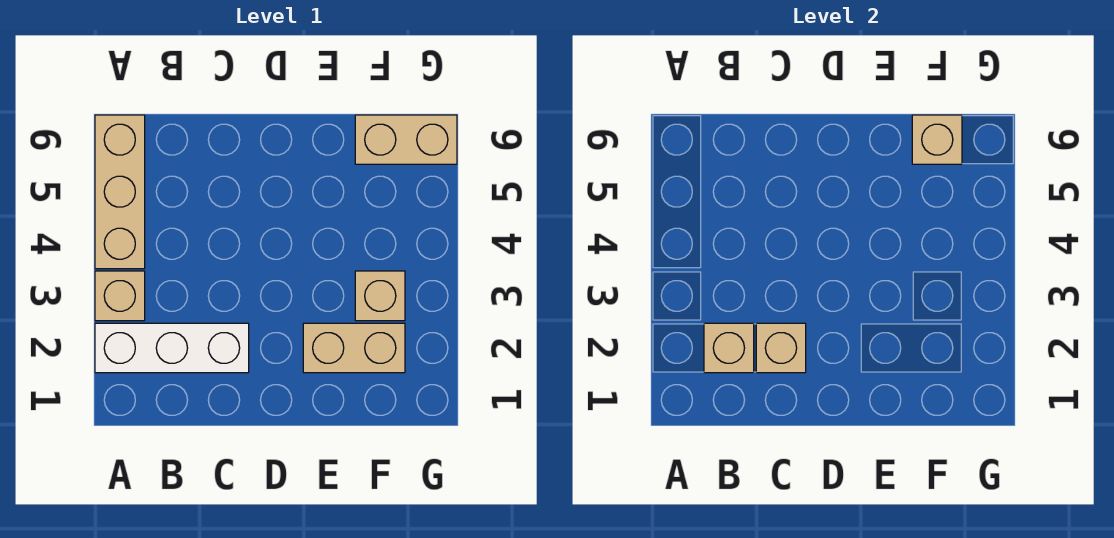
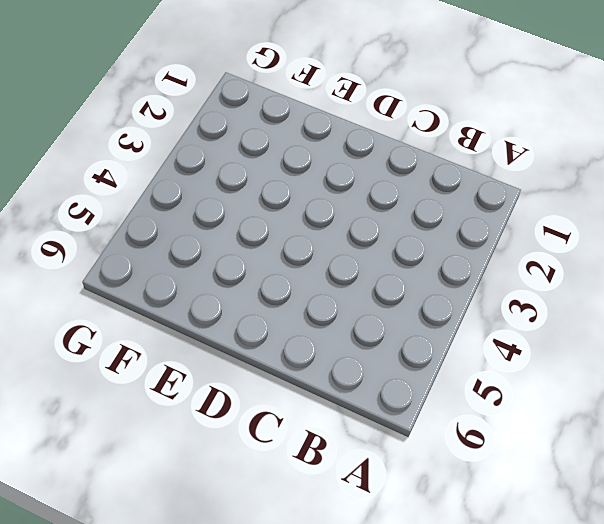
none -> white brick A2:C2 level 1
none -> tan brick A3 level 1

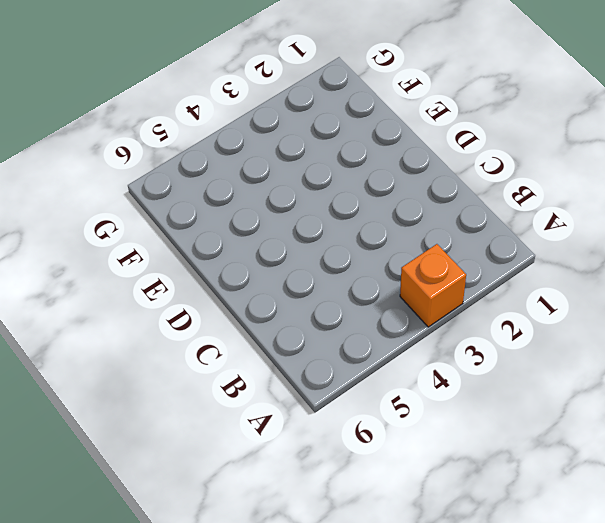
orange brick A3 level 1 -> tan brick A3 level 1
none -> white brick A2:C2 level 1
none -> tan brick A4:A6 level 1

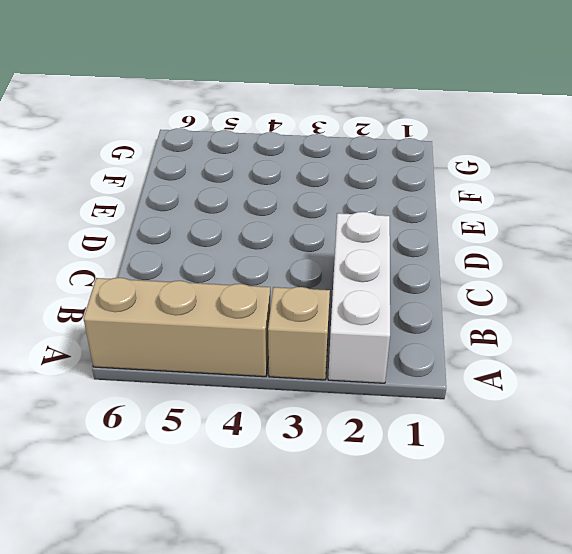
none -> tan brick E2:F2 level 1
none -> tan brick F3 level 1

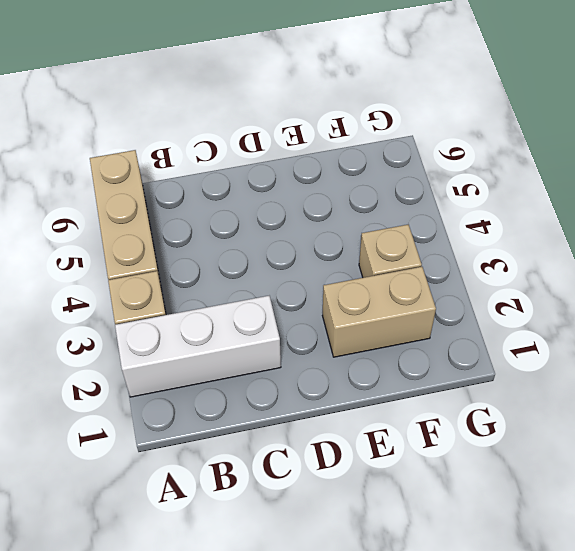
none -> tan brick F6:G6 level 1
none -> tan brick B2 level 2

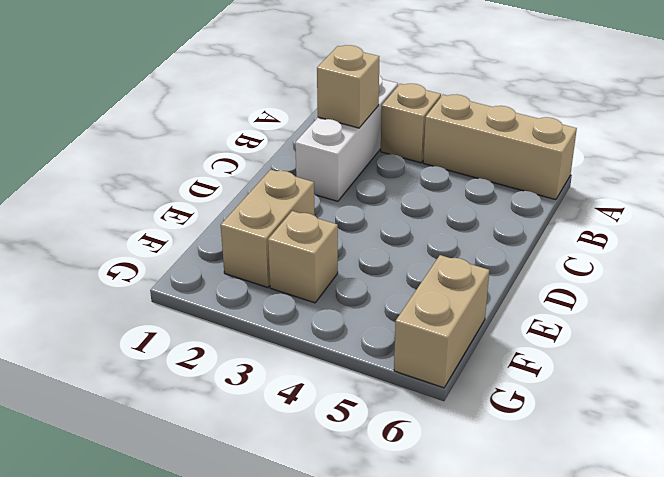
none -> tan brick C2 level 2
none -> tan brick F6 level 2

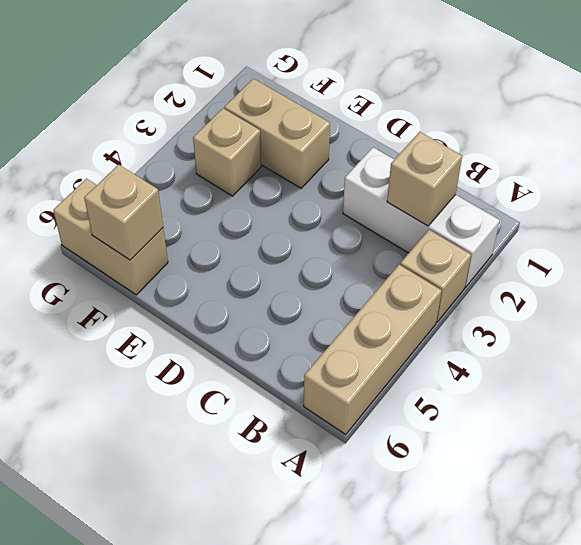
none -> tan brick C2 level 2

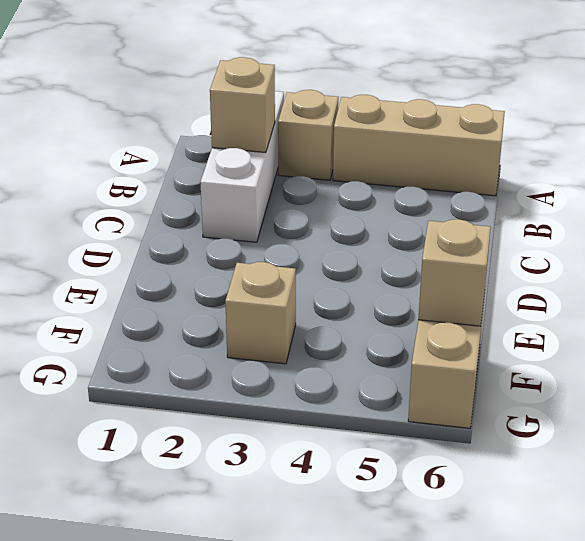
none -> tan brick E2:F2 level 1
none -> tan brick C2 level 2

